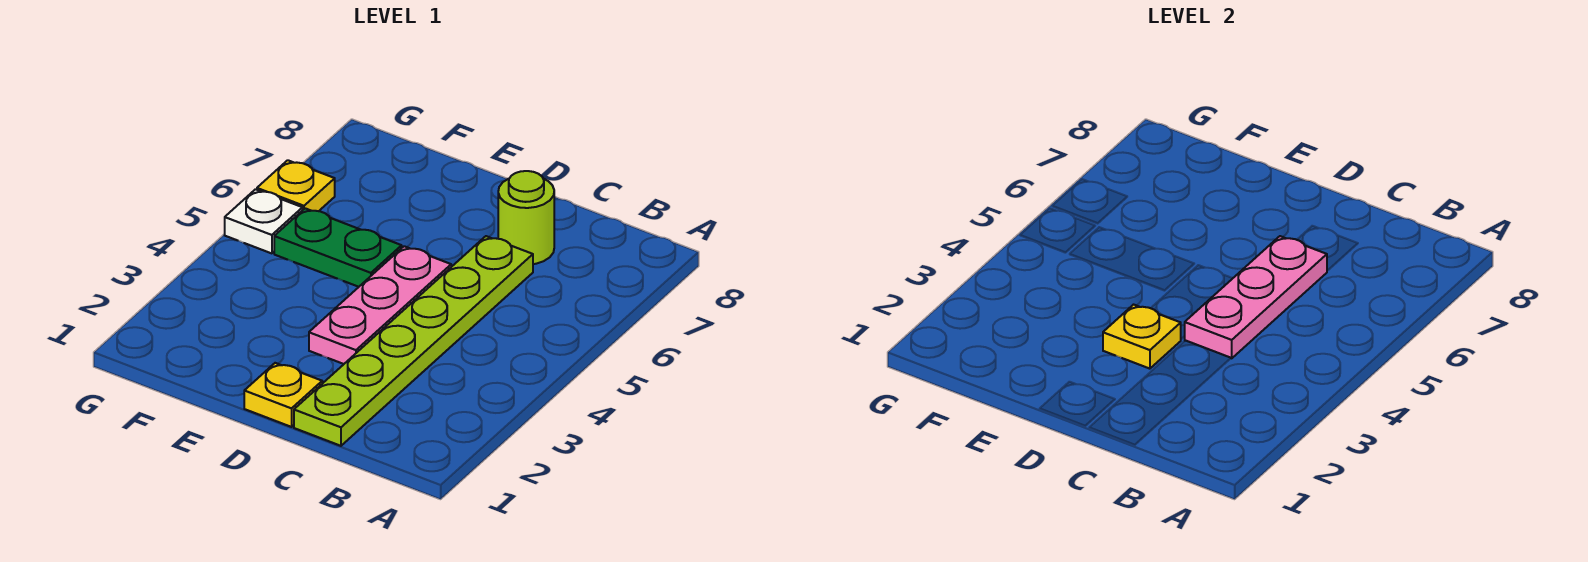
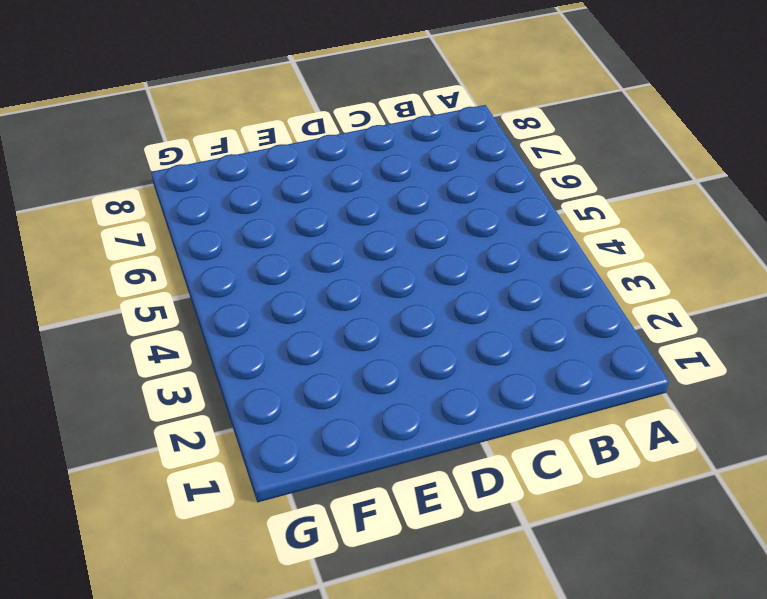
none -> lime plate C1:C6 level 1
none -> lime round brick C7 level 1

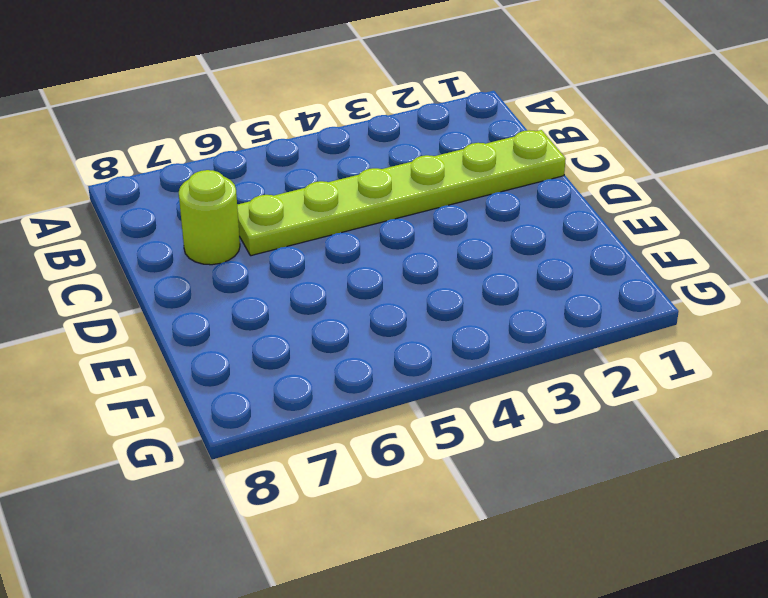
none -> yellow plate D1 level 1
none -> pink plate D3:D5 level 1

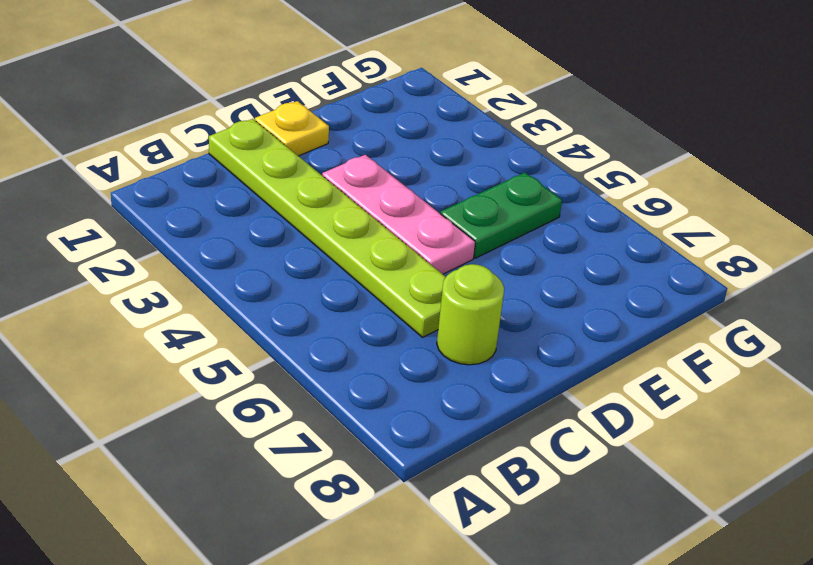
none -> white plate G5 level 1
none -> yellow plate G6 level 1

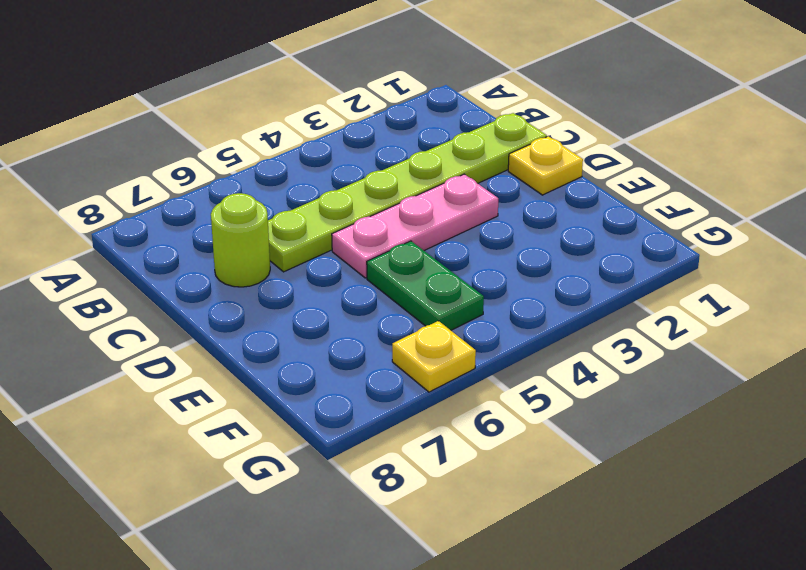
none -> white plate G5 level 1
none -> pink plate C4:C6 level 2

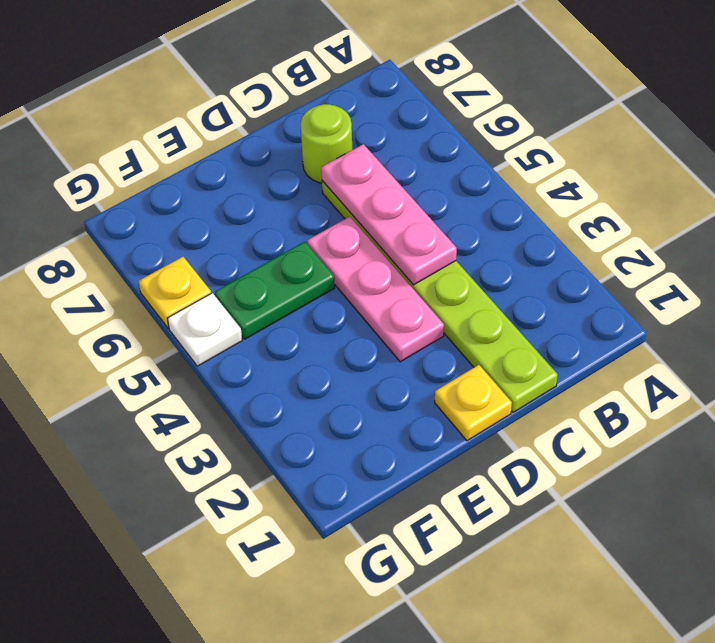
none -> yellow plate D3 level 2

